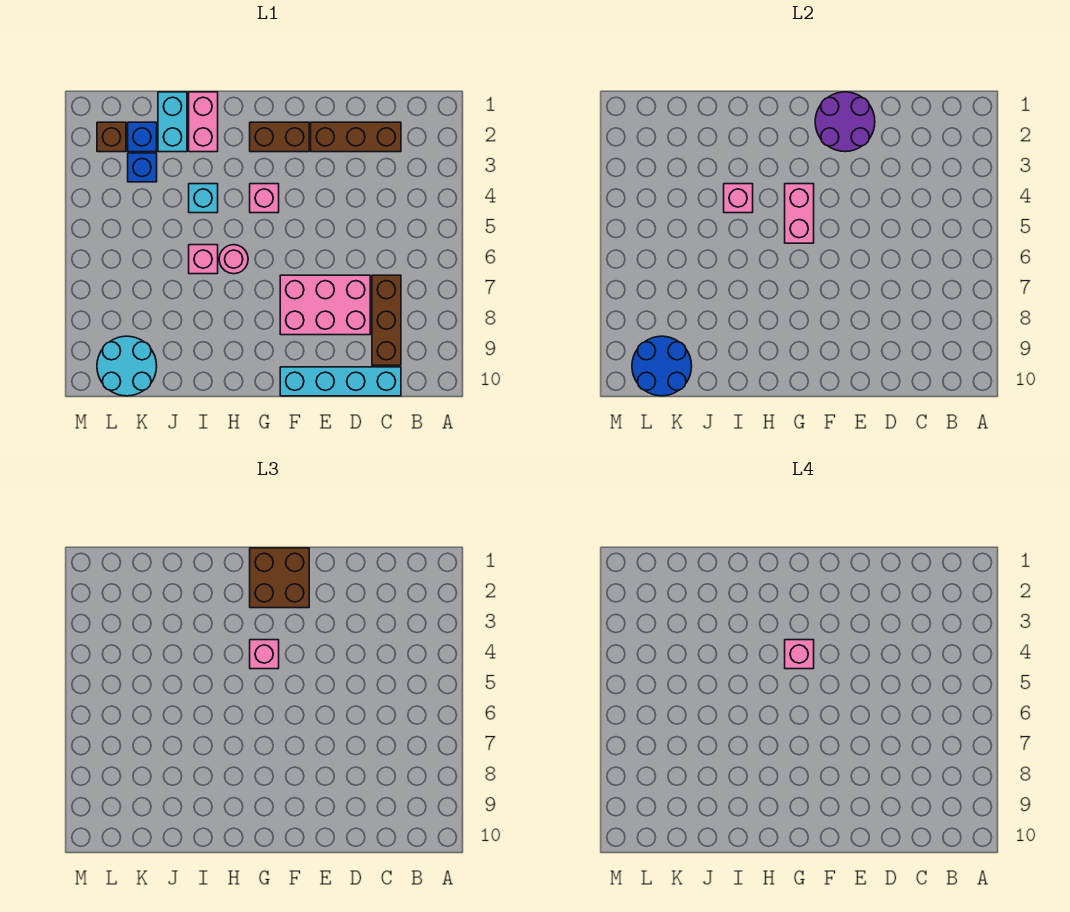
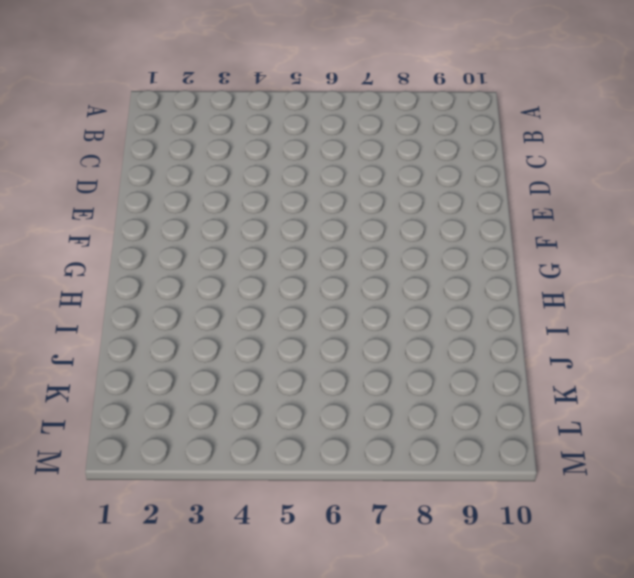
none -> brown brick C2:E2 level 1
none -> brown brick C7:C9 level 1
none -> cyan brick C10:F10 level 1

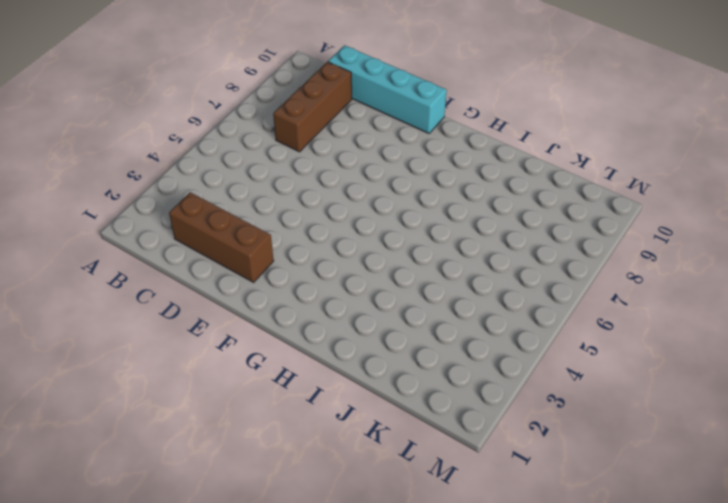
none -> pink brick D7:F8 level 1
none -> brown brick F2:G2 level 1
none -> pink brick G4 level 1

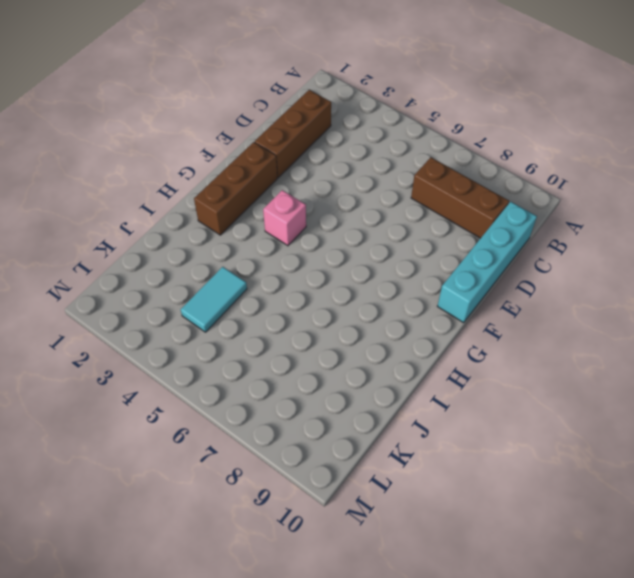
brown brick F2:H2 level 1 -> brown brick F2:G2 level 1
cyan tile J4:K4 level 1 -> none
none -> pink brick D7:F8 level 1
none -> pink round brick H6 level 1
none -> pink brick I1:I2 level 1

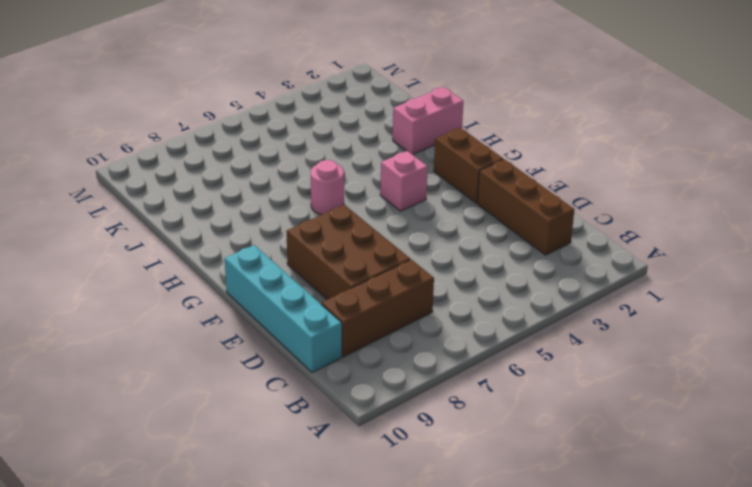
brown brick D7:F8 level 1 -> pink brick D7:F8 level 1
none -> cyan brick I4 level 1
none -> pink brick I6 level 1
none -> cyan brick J1:J2 level 1

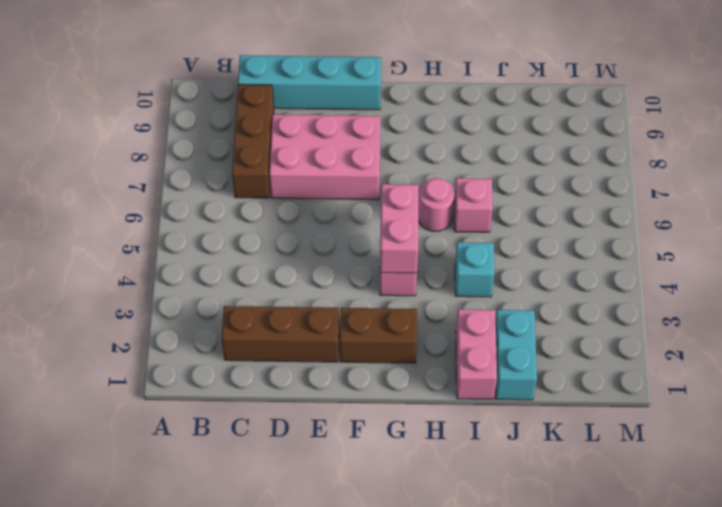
none -> blue brick K2 level 1
none -> blue brick K3 level 1
none -> cyan round brick K9:L10 level 1

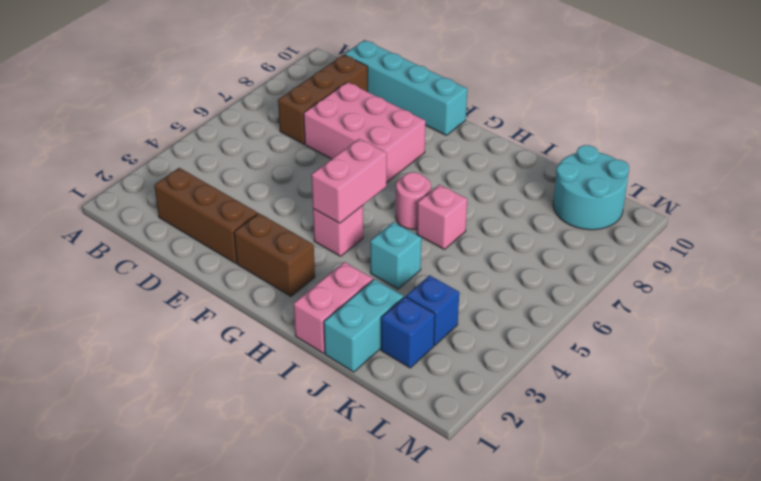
none -> brown brick L2 level 1
none -> purple round brick E1:F2 level 2
none -> pink brick I4 level 2

